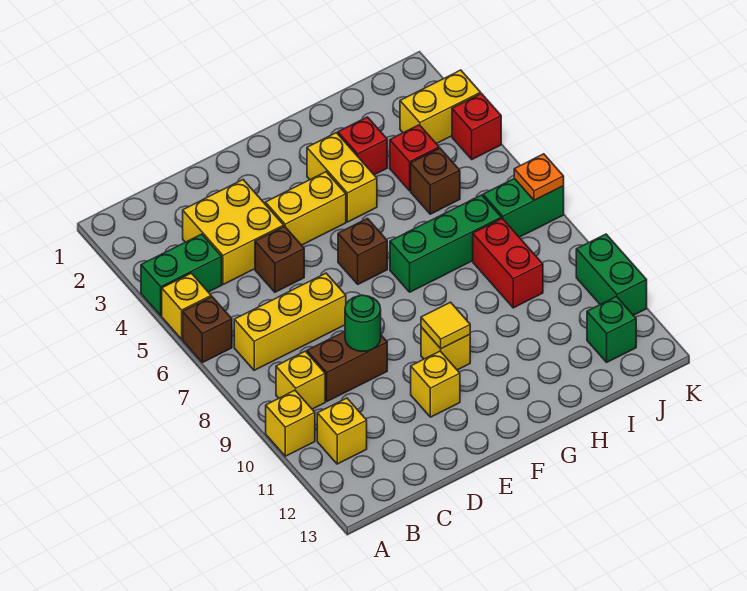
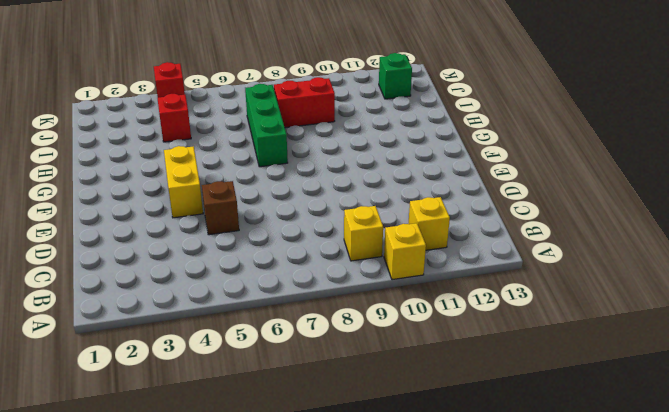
none -> green brick A4:B4 level 1
none -> yellow brick A5 level 1
none -> brown brick A6 level 1

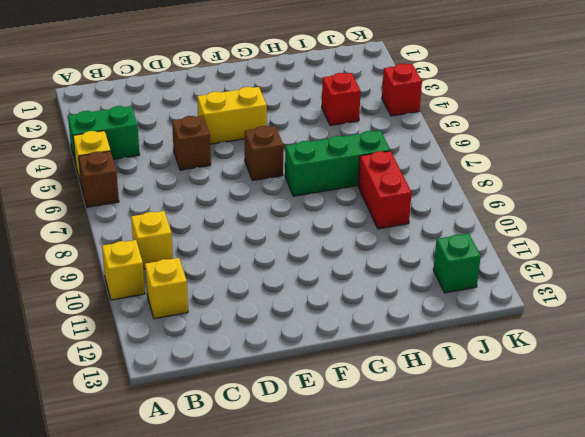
none -> yellow brick B7:D7 level 1
none -> yellow brick C3:D4 level 1
none -> brown brick C9:D9 level 1

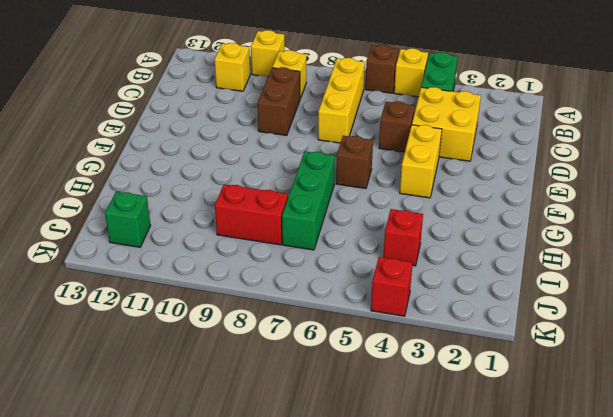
none -> yellow brick E11 level 1
none -> yellow brick F10 level 1
none -> yellow brick G3:G4 level 1

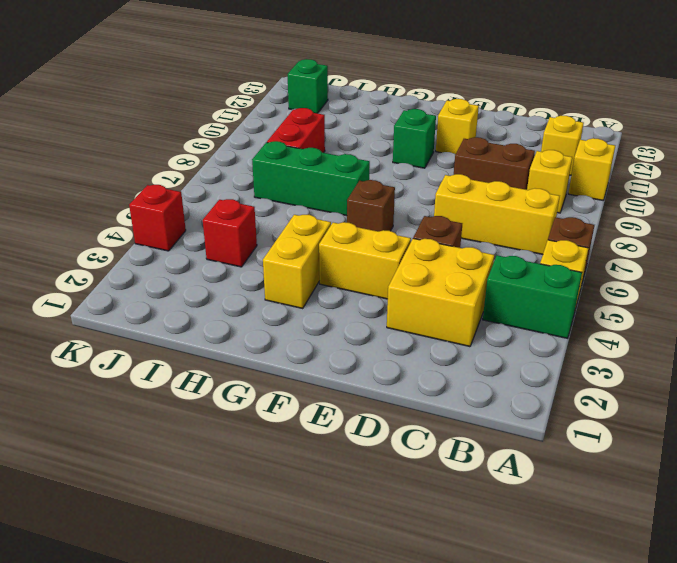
green brick F10 level 1 -> yellow brick F10 level 1
none -> red brick H3 level 1
none -> brown brick I5 level 1
none -> yellow brick J3:K3 level 1

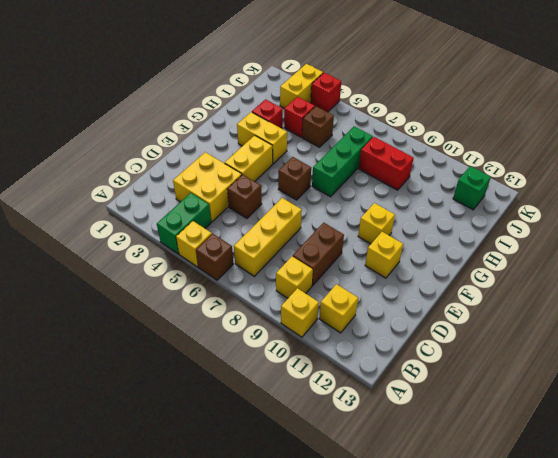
none -> green brick J7:K7 level 1
none -> green brick K10:K11 level 1
none -> green round brick D9 level 2

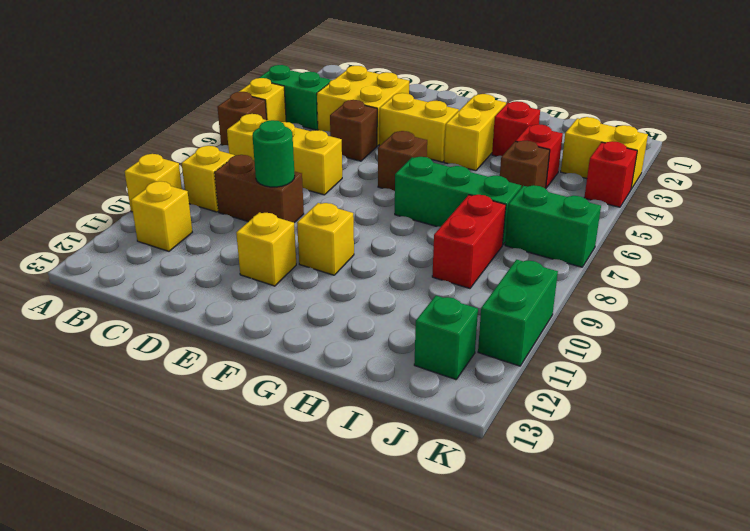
none -> yellow tile F10 level 2
none -> orange plate K7 level 2

